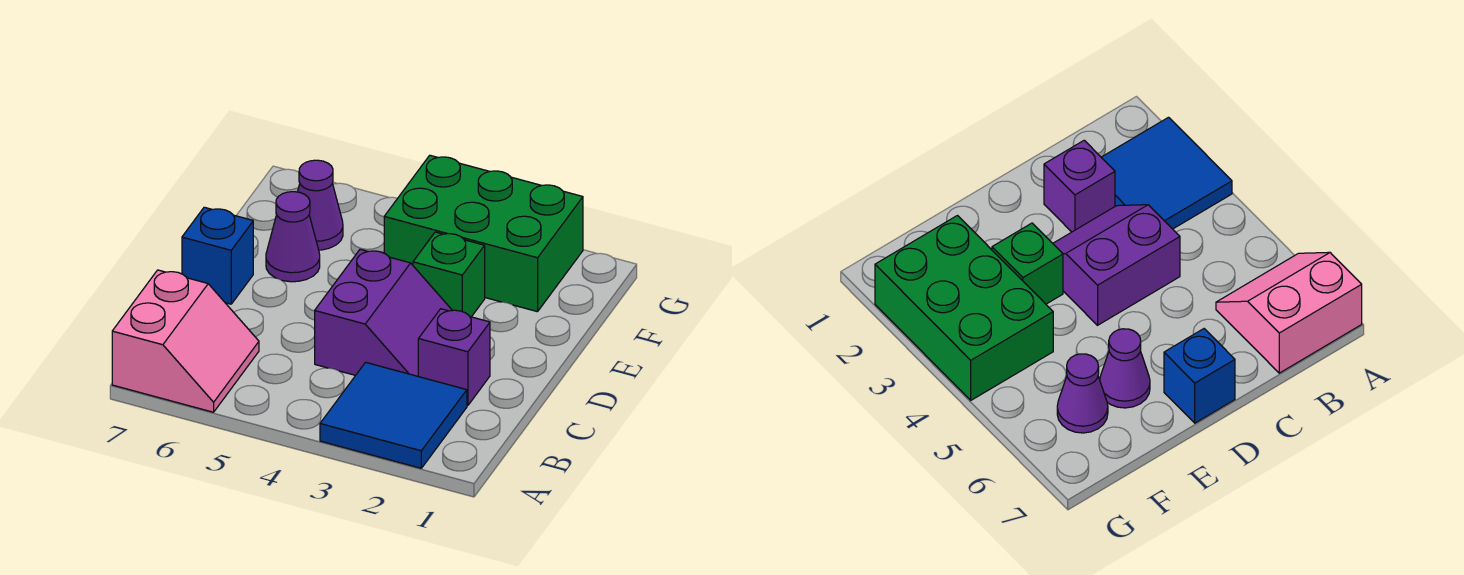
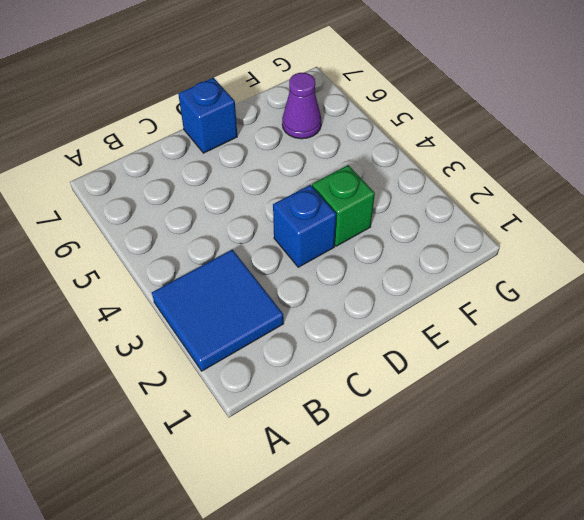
blue brick D3 level 1 -> purple slope C3:D4 level 1 top 4
none -> pink slope A6:B7 level 1 top 7
none -> purple brick C2 level 1

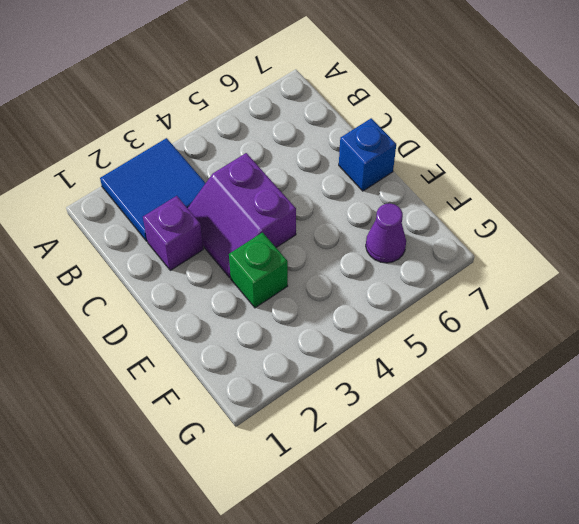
none -> pink slope A6:B7 level 1 top 7
none -> purple cone E6 level 1

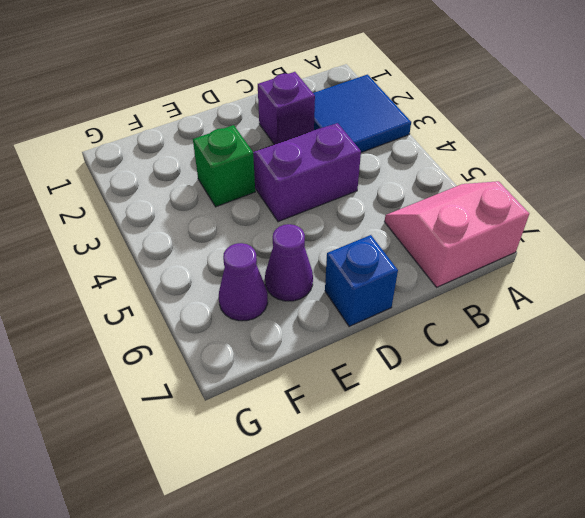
none -> green brick F2:G4 level 1

